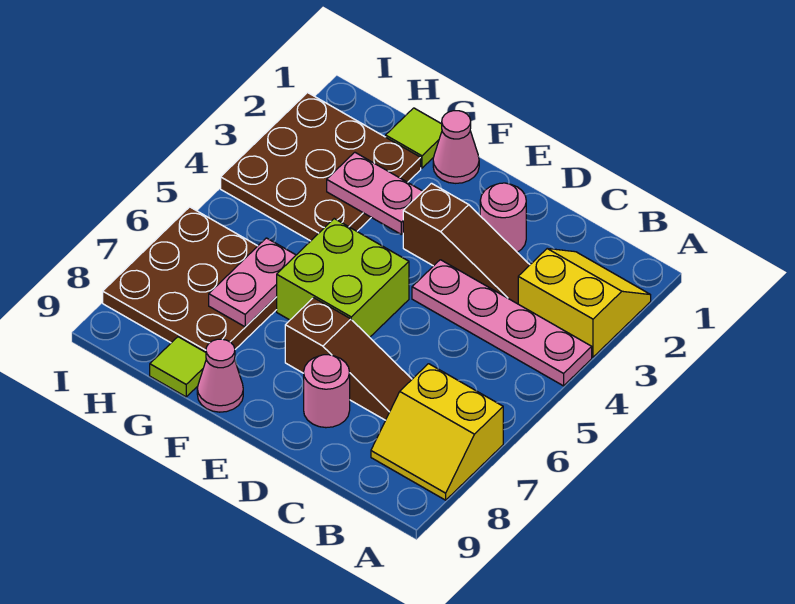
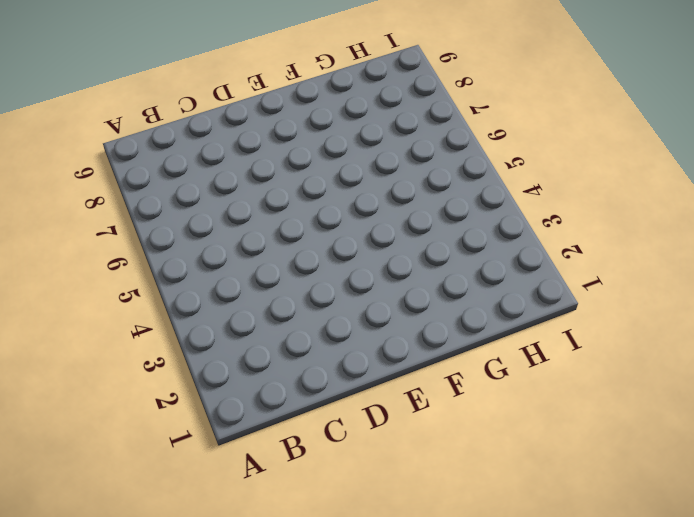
none -> yellow slope A2:B3 level 1 top 3
none -> pink plate A4:D4 level 1
none -> yellow slope A7:B8 level 1 top 7

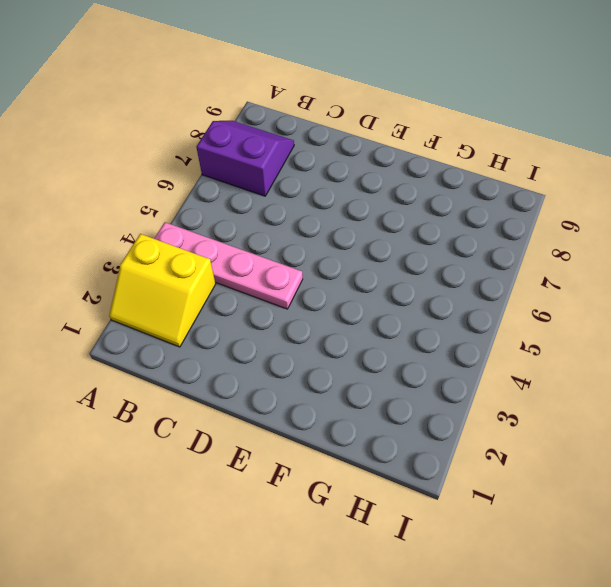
purple slope A7:B8 level 1 top 7 -> yellow slope A7:B8 level 1 top 7
none -> brown slope C3:E3 level 1 top E
none -> brown slope C7:E7 level 1 top E
none -> pink round brick D2 level 1

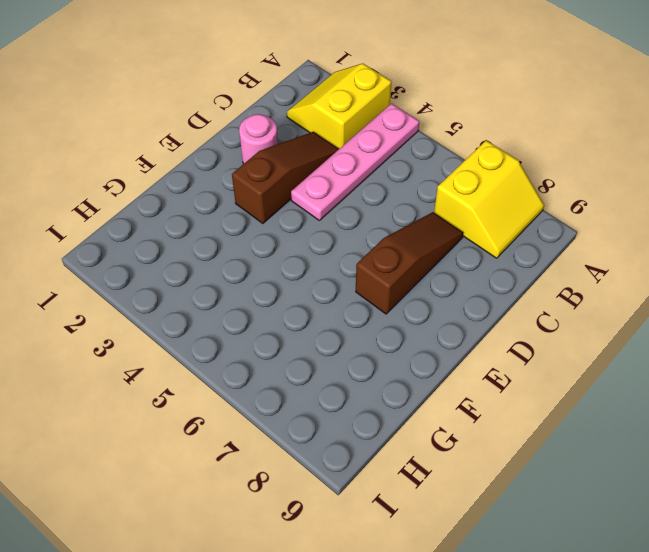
none -> pink round brick D8 level 1
none -> lime brick E5:F6 level 1
none -> pink cone F1 level 1

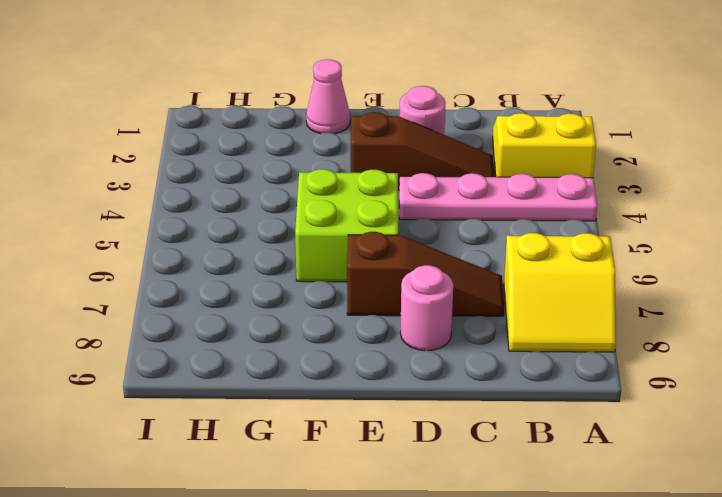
none -> pink cone F9 level 1
none -> lime tile G1 level 1
none -> brown plate G2:I4 level 1

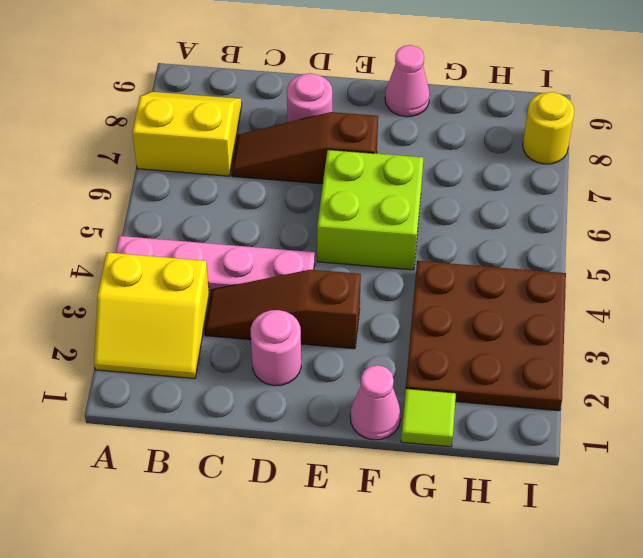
yellow round brick I8 level 1 -> brown plate G6:I8 level 1
none -> lime tile G9 level 1
none -> pink plate F3:G3 level 2
none -> pink plate G6:G7 level 2

